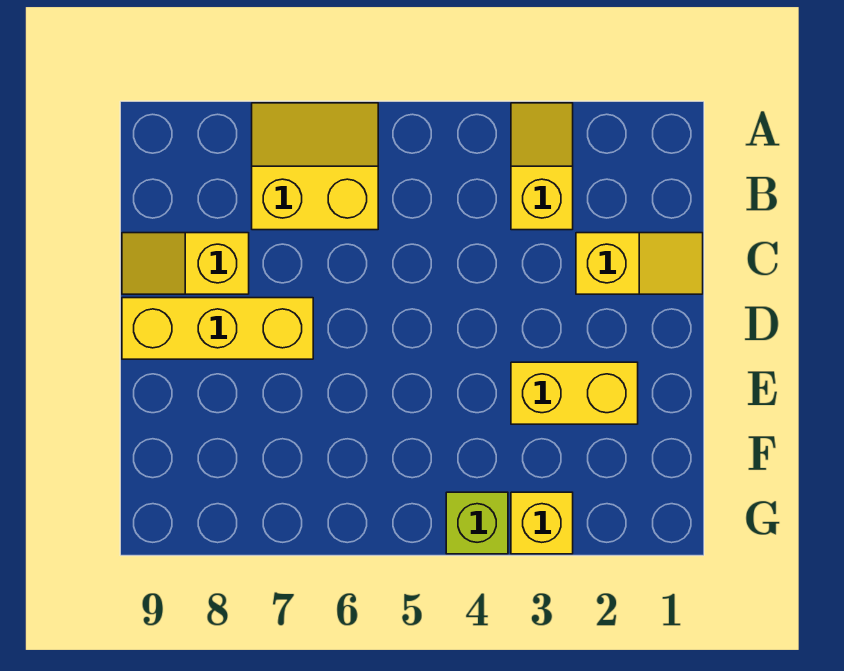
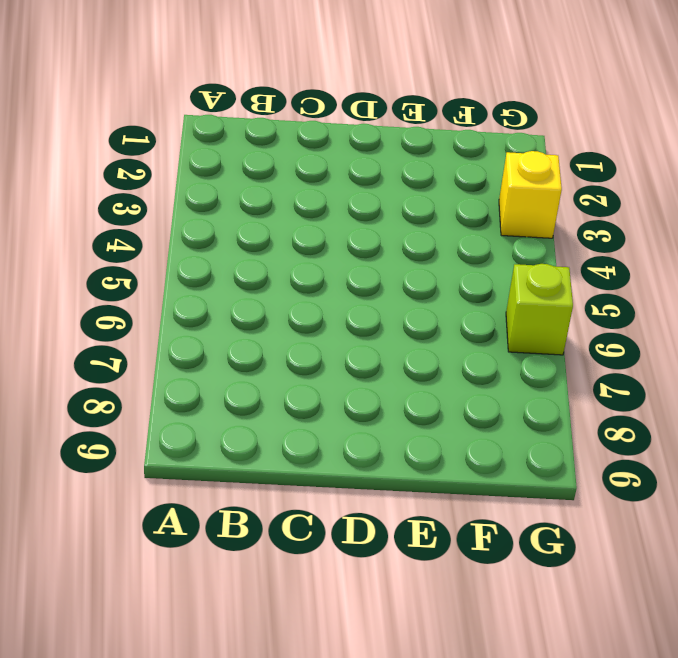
lime brick G6 level 1 -> lime brick G4 level 1
none -> yellow slope A3:B3 level 1 top B
none -> yellow slope A6:B7 level 1 top B

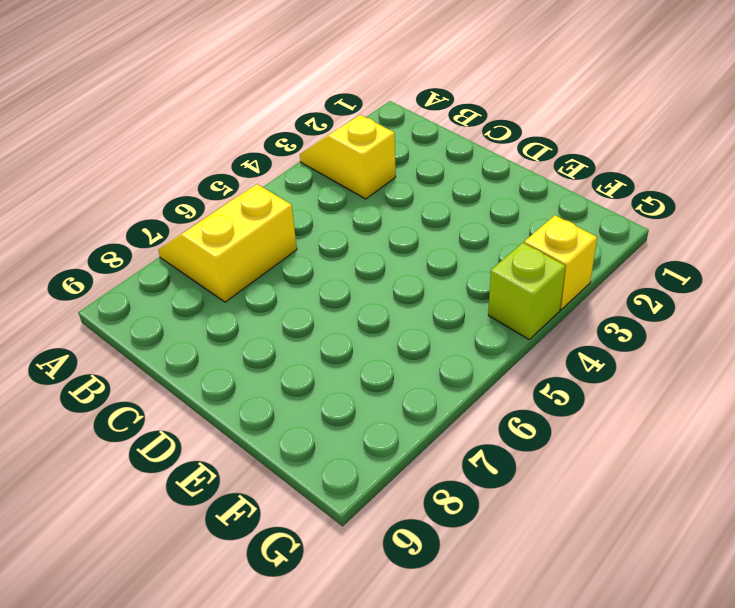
none -> yellow slope C1:C2 level 1 top 2
none -> yellow slope C8:C9 level 1 top 8

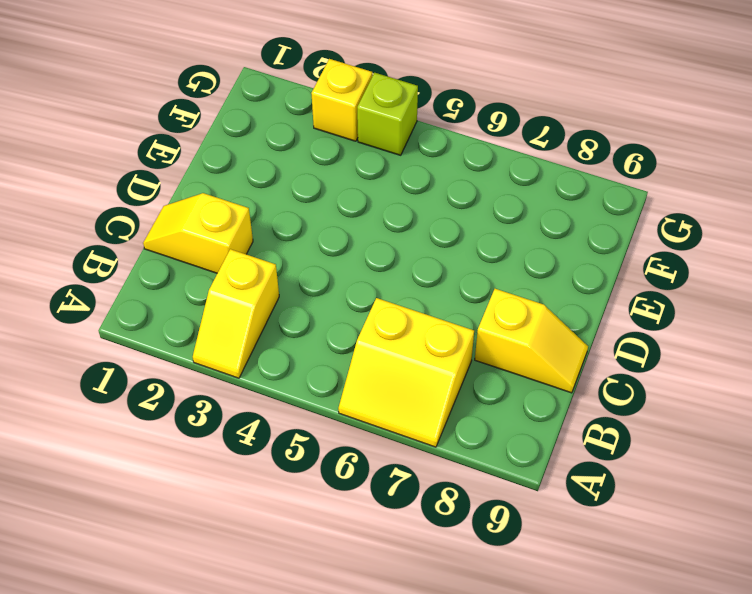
none -> yellow brick D7:D9 level 1
none -> yellow brick E2:E3 level 1

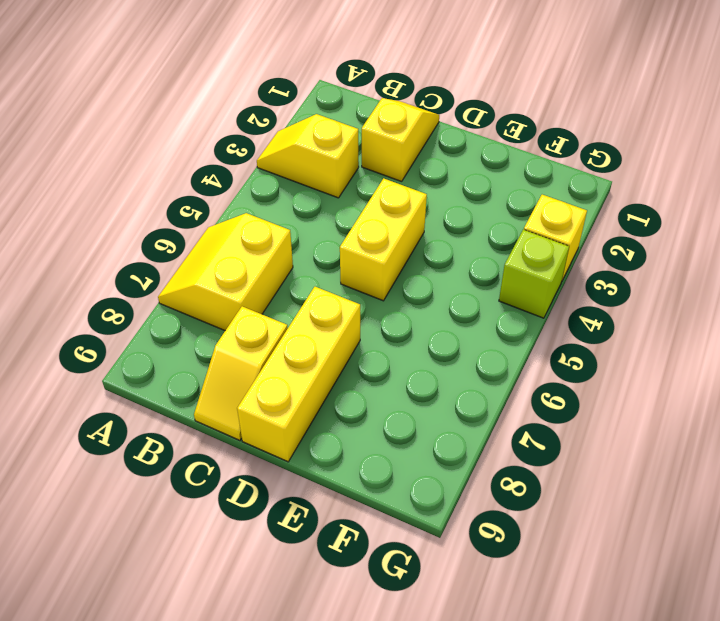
yellow brick D4:D5 level 1 -> yellow brick E2:E3 level 1

